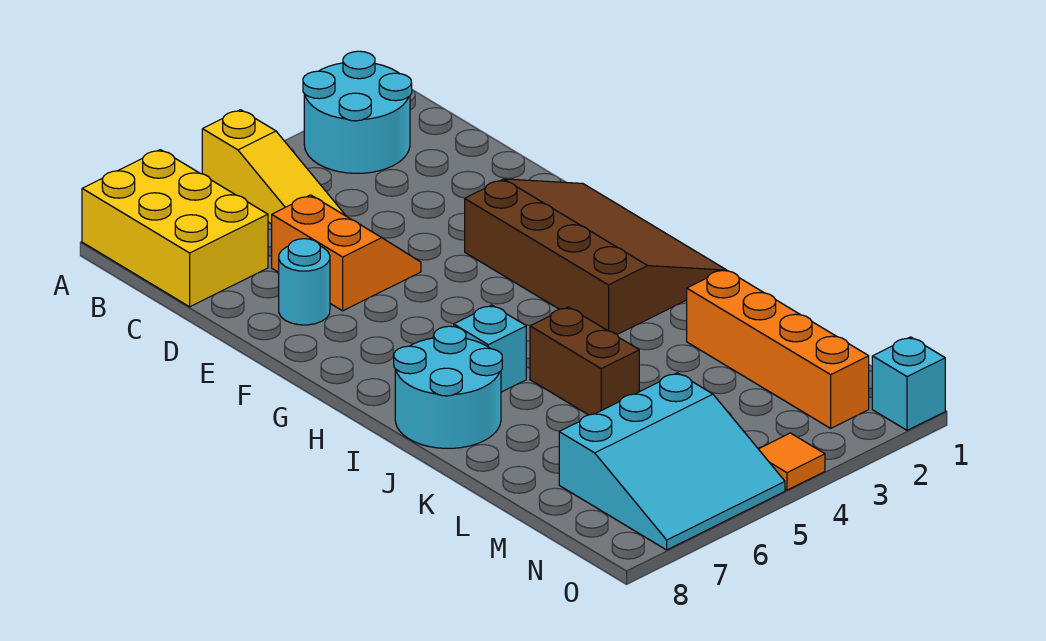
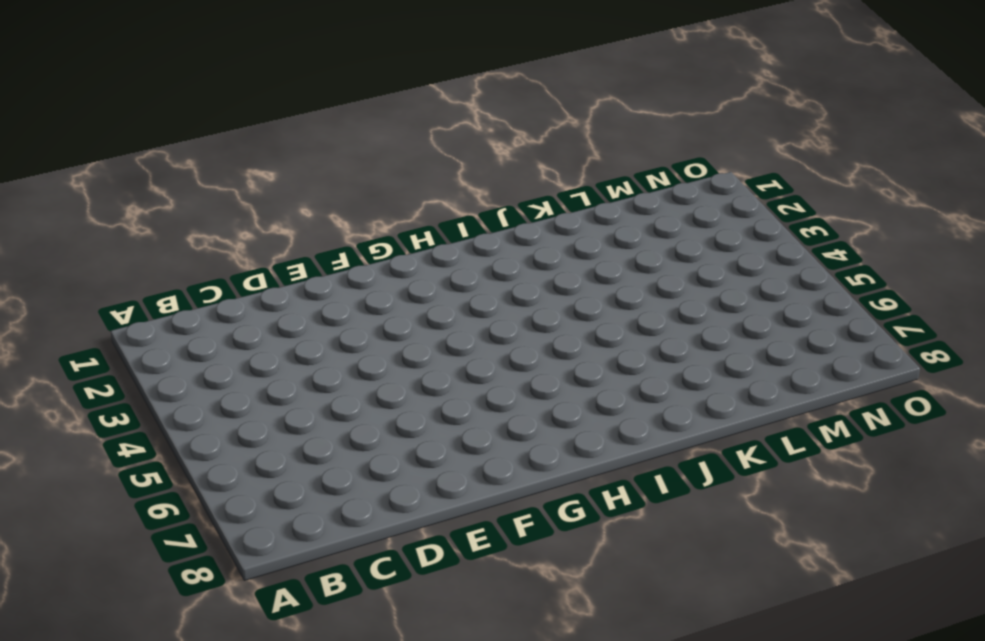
none -> cyan round brick A2:B3 level 1
none -> yellow slope A5:C5 level 1 top A
none -> yellow brick A7:C8 level 1

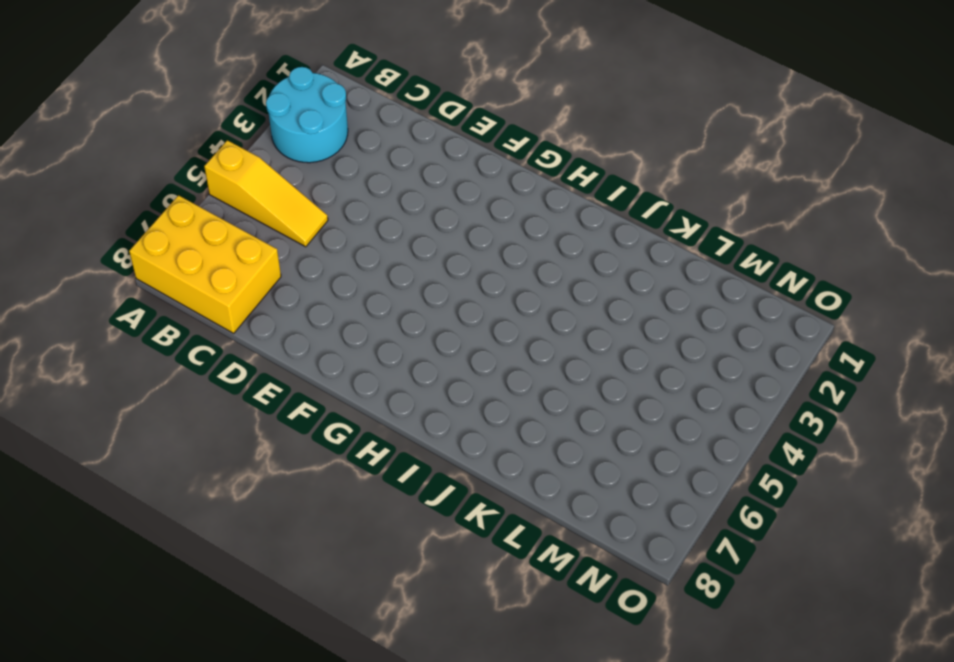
none -> orange slope D5:E6 level 1 top 6
none -> cyan round brick E7 level 1
none -> brown slope F1:I3 level 1 top 3

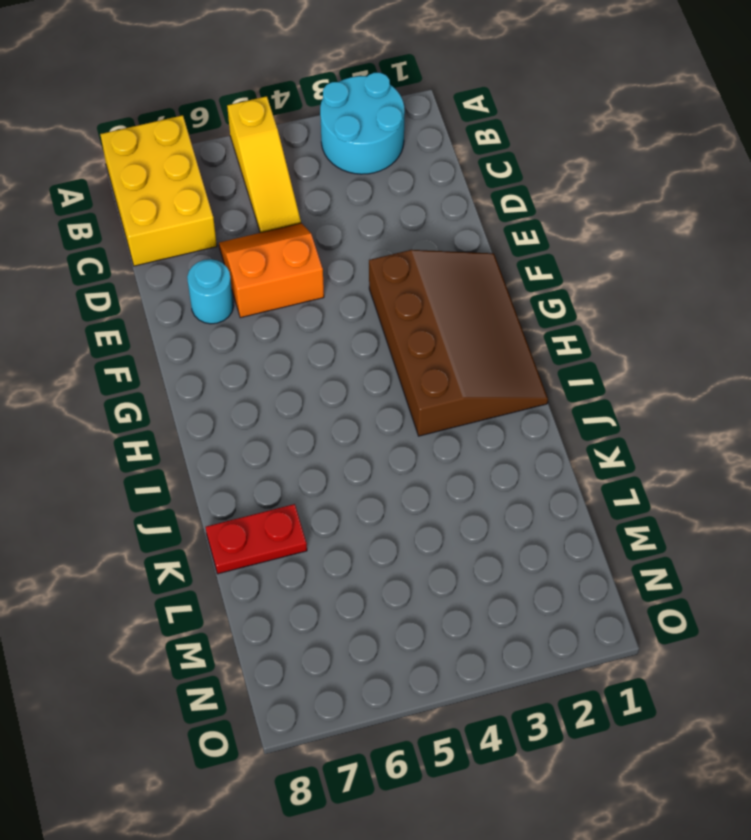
orange slope D5:E6 level 1 top E -> orange slope D5:E6 level 1 top 6
red plate K7:K8 level 1 -> none
none -> cyan brick I6 level 1
none -> cyan round brick I7:J8 level 1
none -> brown brick J5:K5 level 1

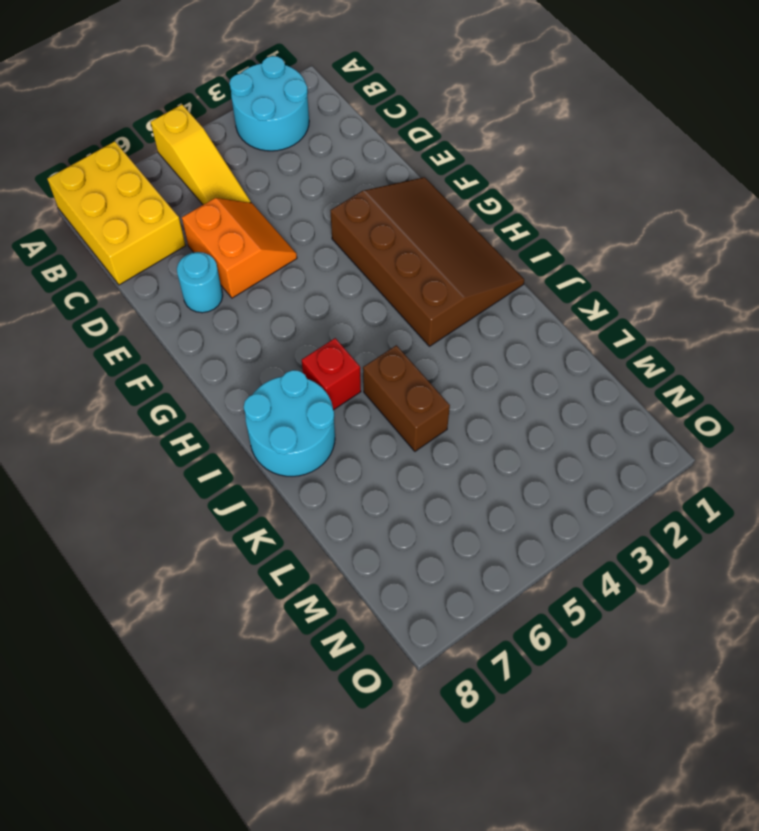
red brick I6 level 1 -> cyan brick I6 level 1
none -> orange brick K2:N2 level 1
none -> cyan slope M5:O7 level 1 top M
none -> cyan brick O1 level 1

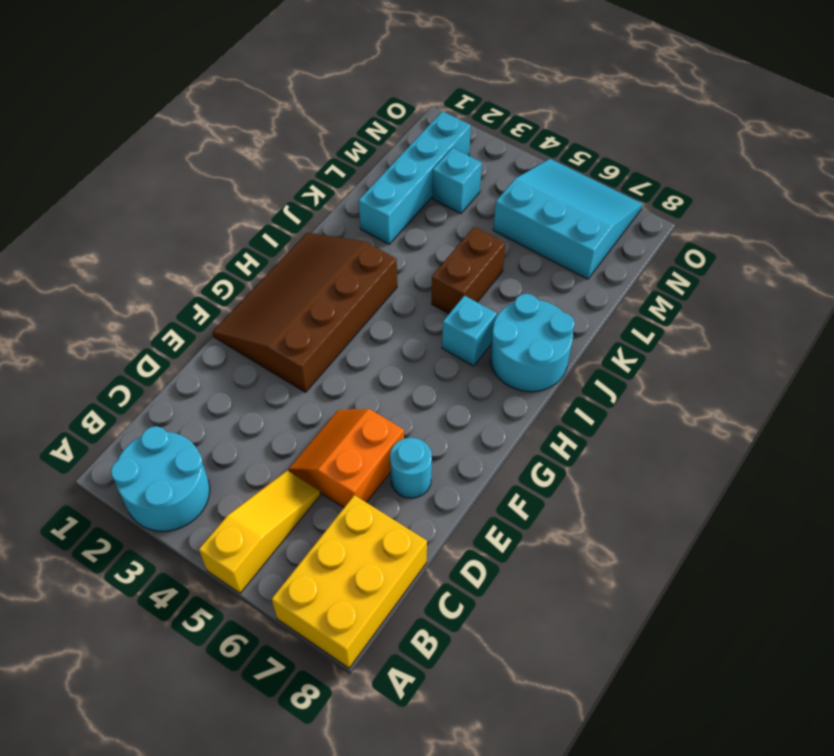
cyan brick K2:N2 level 1 -> orange brick K2:N2 level 1
cyan brick M3 level 1 -> cyan brick O1 level 1
none -> orange tile O4 level 1

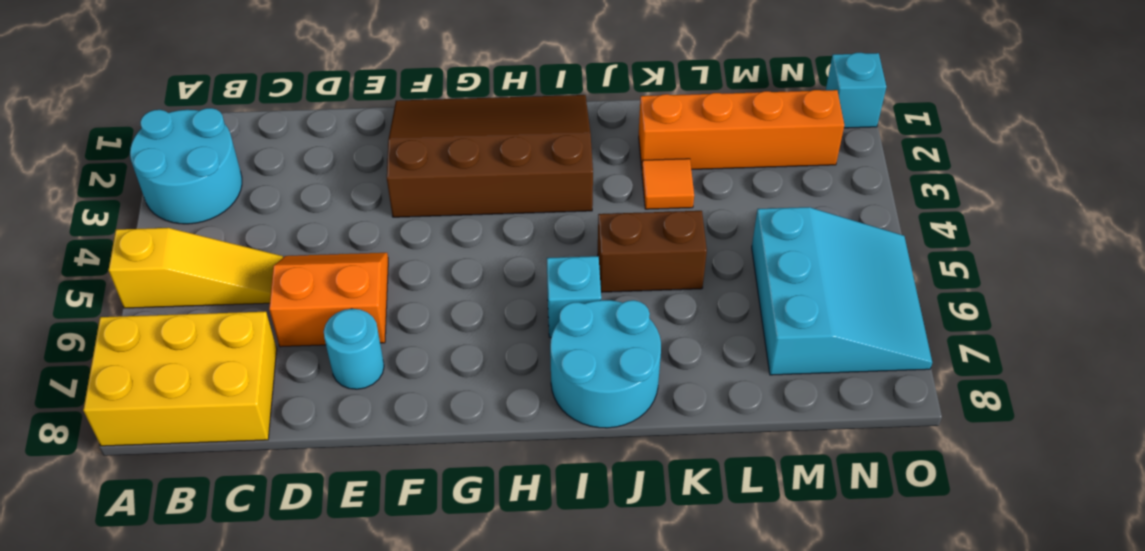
orange tile K3 level 1 -> orange tile O4 level 1

